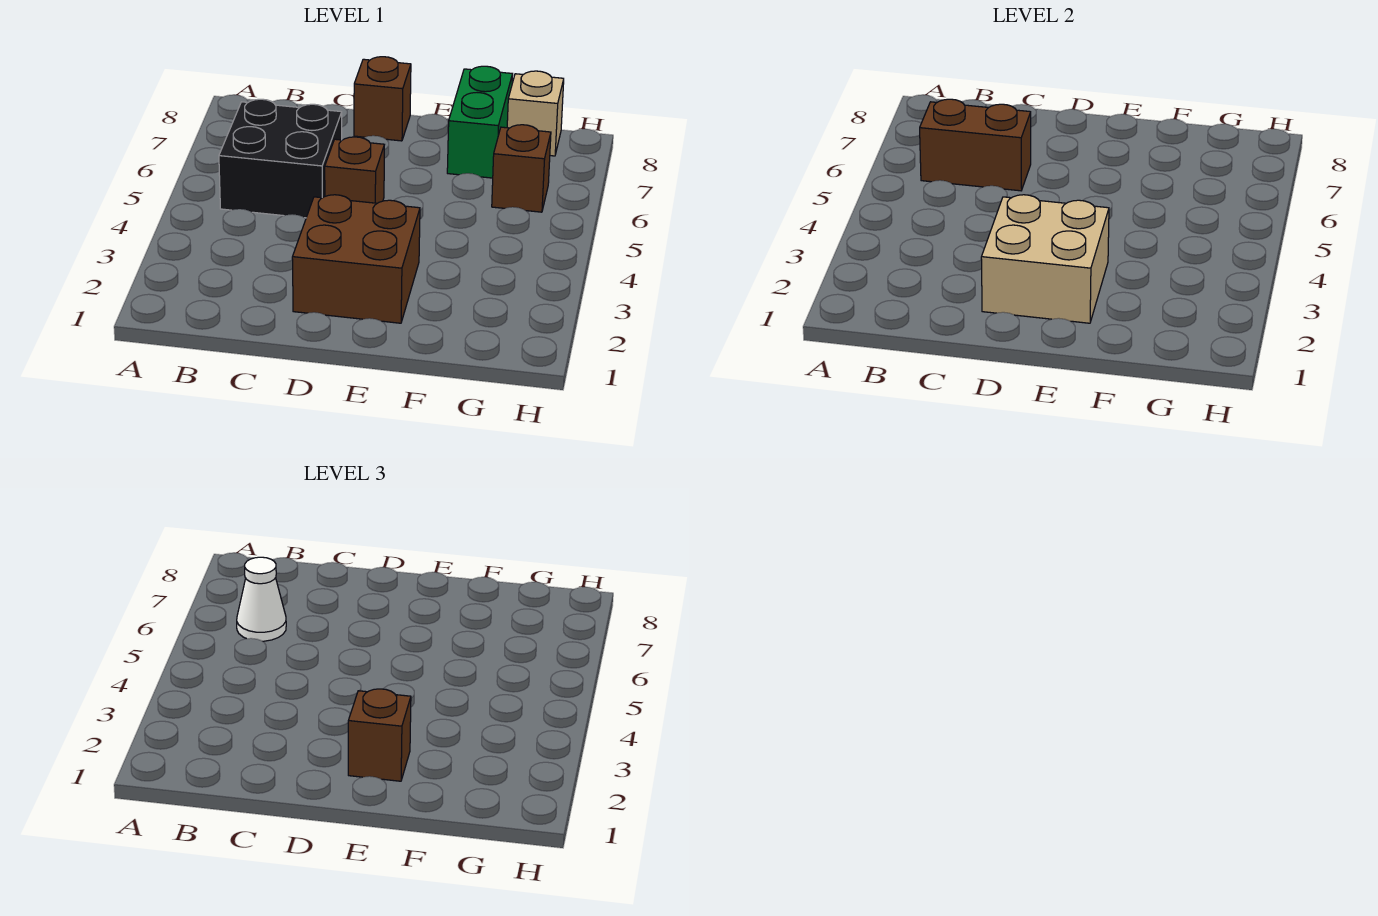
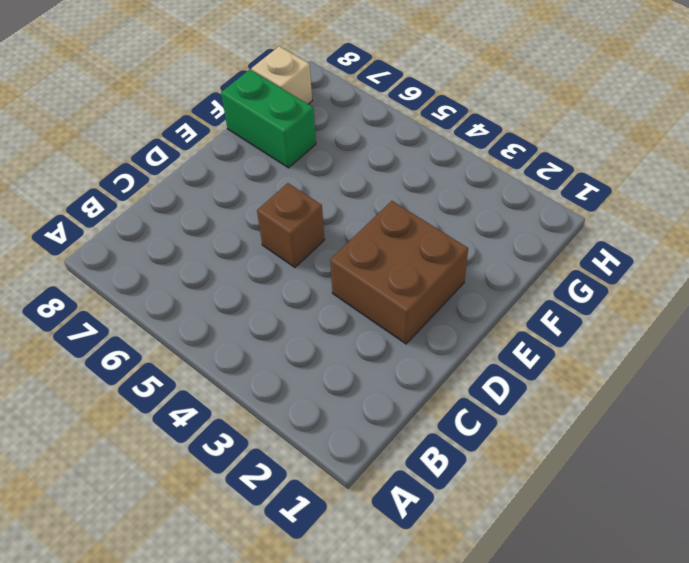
none -> black brick B5:C6 level 1
none -> brown brick D8 level 1

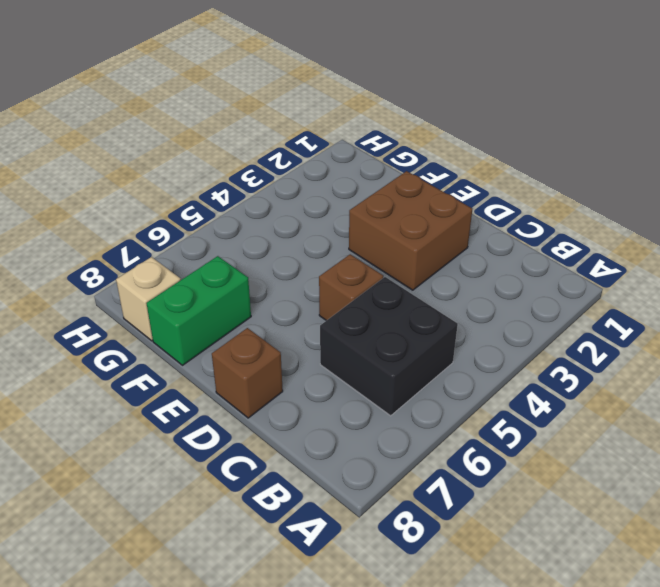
none -> brown brick G6 level 1
none -> brown brick B6:C6 level 2

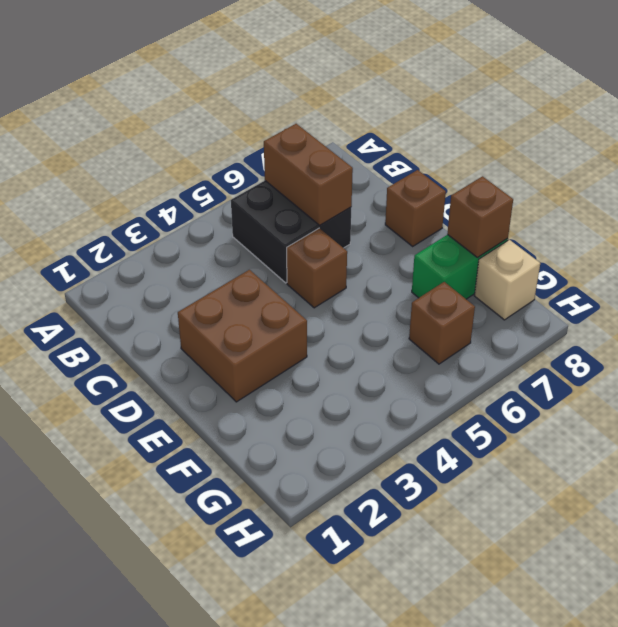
brown brick F8 level 2 -> brown brick E2 level 3
none -> tan brick D2:E3 level 2
none -> white cone B6 level 3

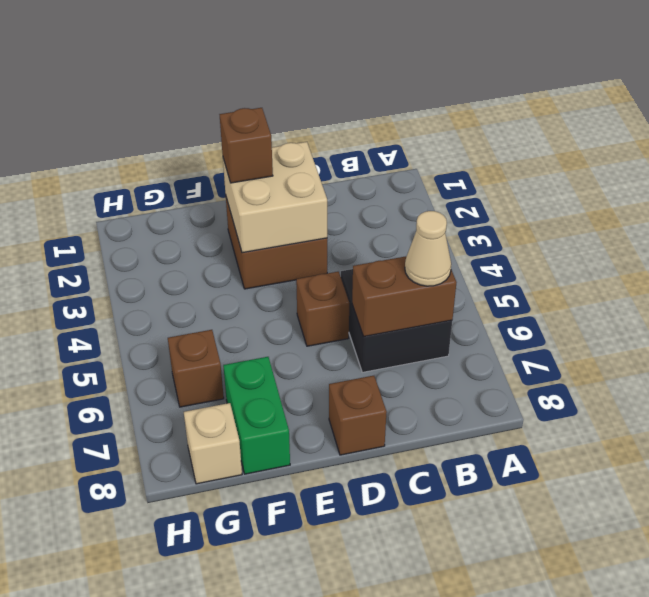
tan cone B6 level 3 -> white cone B6 level 3

